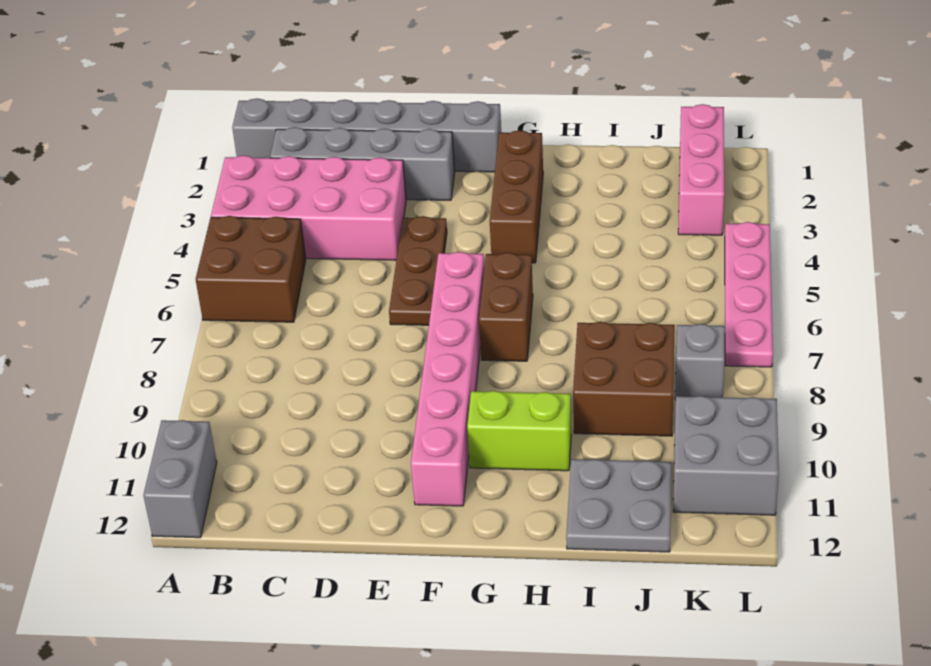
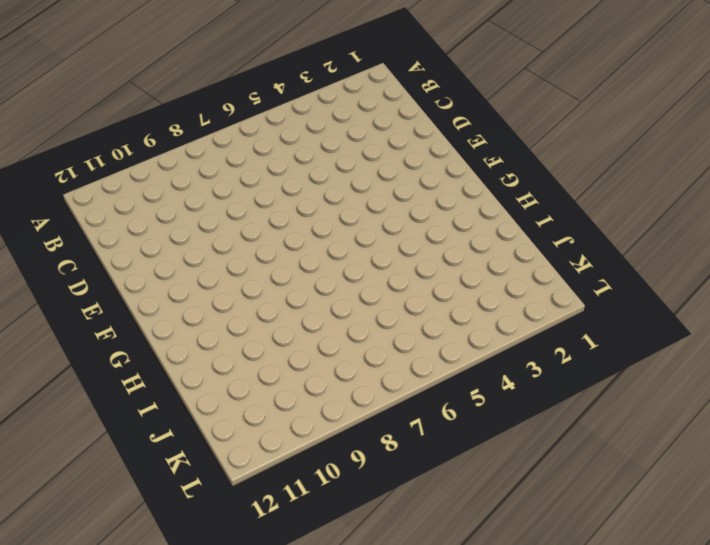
none -> grey brick A1:F1 level 1
none -> pink brick A3:D4 level 1
none -> brown brick A5:B6 level 1

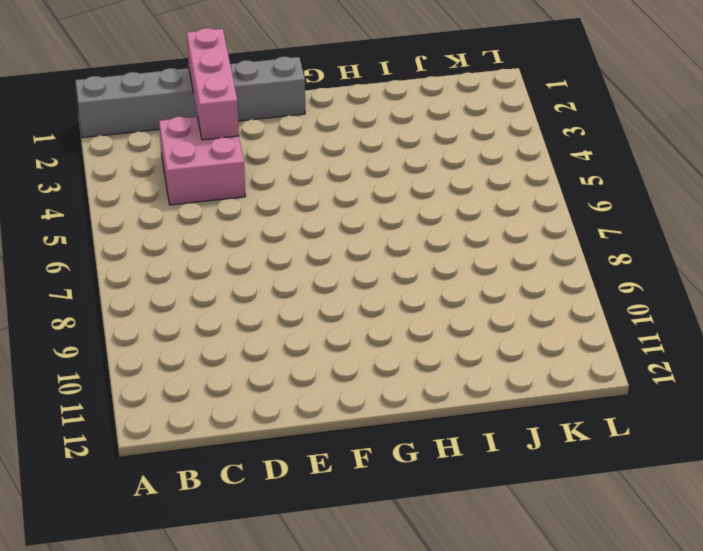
pink brick C3:D4 level 1 -> pink brick A3:D4 level 1
pink brick D1:D3 level 2 -> pink brick K1:K3 level 1
none -> brown brick A5:B6 level 1
none -> grey brick A11:A12 level 1
none -> grey brick B2:E2 level 1

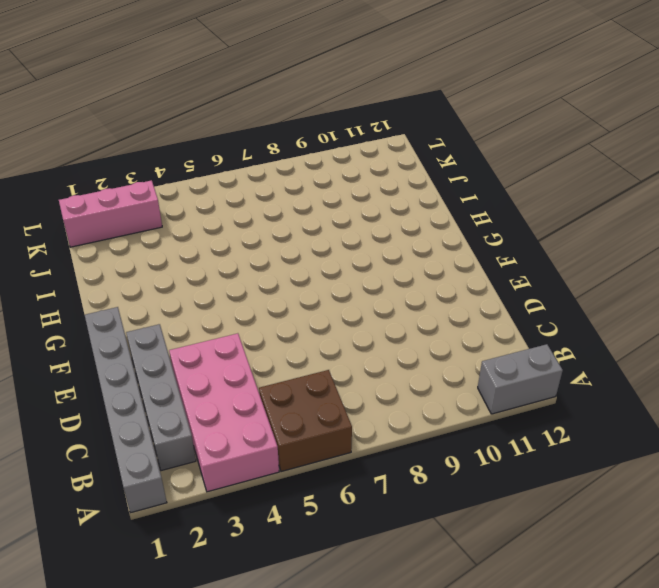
none -> brown plate E4:E6 level 1
none -> pink brick F6:F11 level 1
none -> brown brick G2:G4 level 1

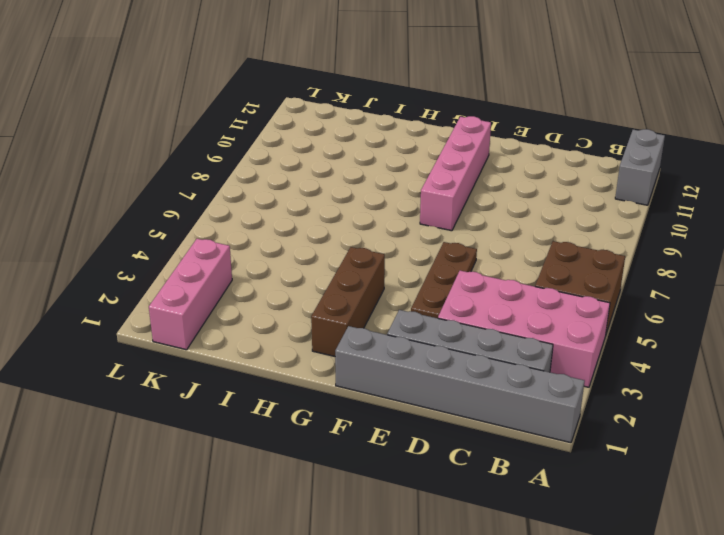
pink brick F8:F11 level 1 -> pink brick F6:F11 level 1
none -> brown brick G6:G7 level 1
none -> lime brick G10:H10 level 1
none -> brown brick I8:J9 level 1

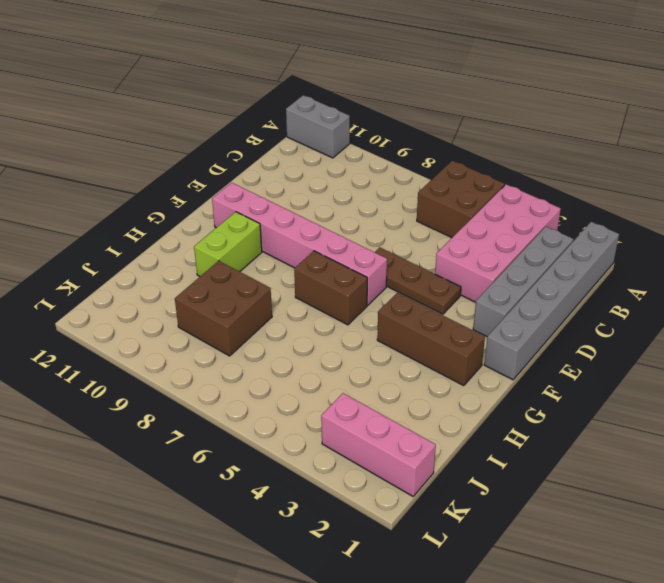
none -> grey plate I11:J12 level 1
none -> grey brick K8 level 1
none -> grey brick K10:L11 level 1

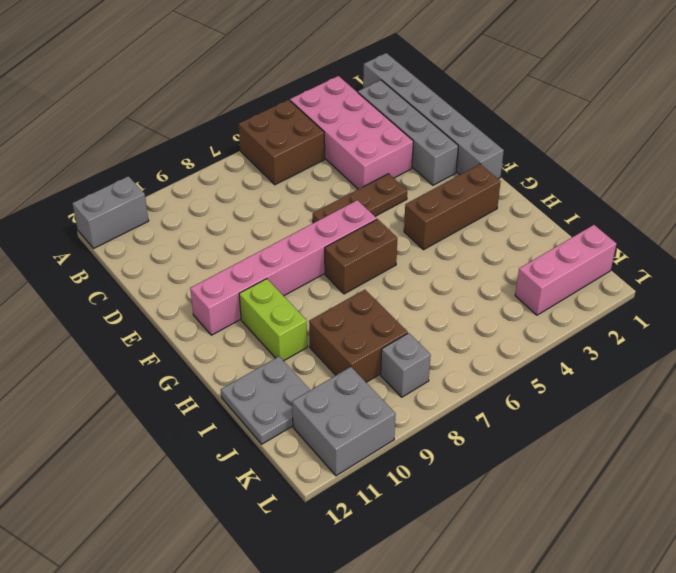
none -> pink plate L4:L7 level 1

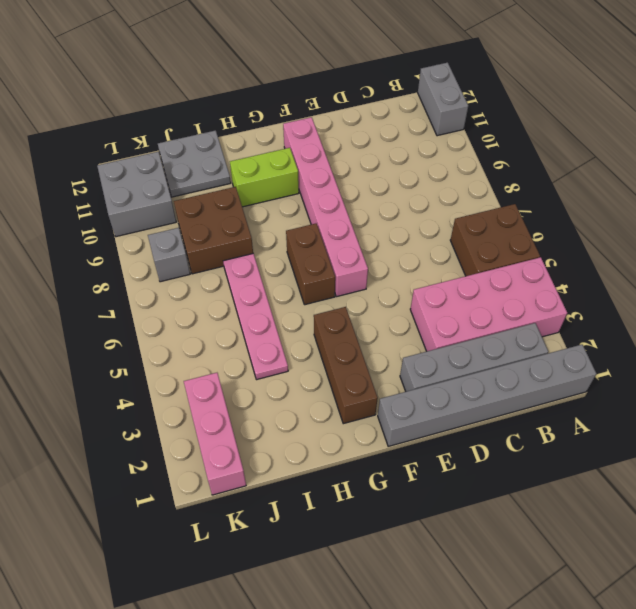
pink plate I4:I7 level 1 -> pink plate L4:L7 level 1
none -> brown plate E4:E6 level 1

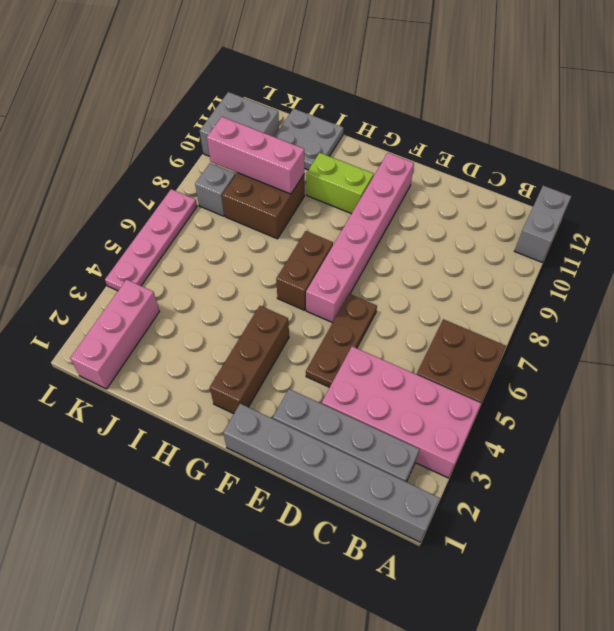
pink brick I9:K9 level 2 -> none

